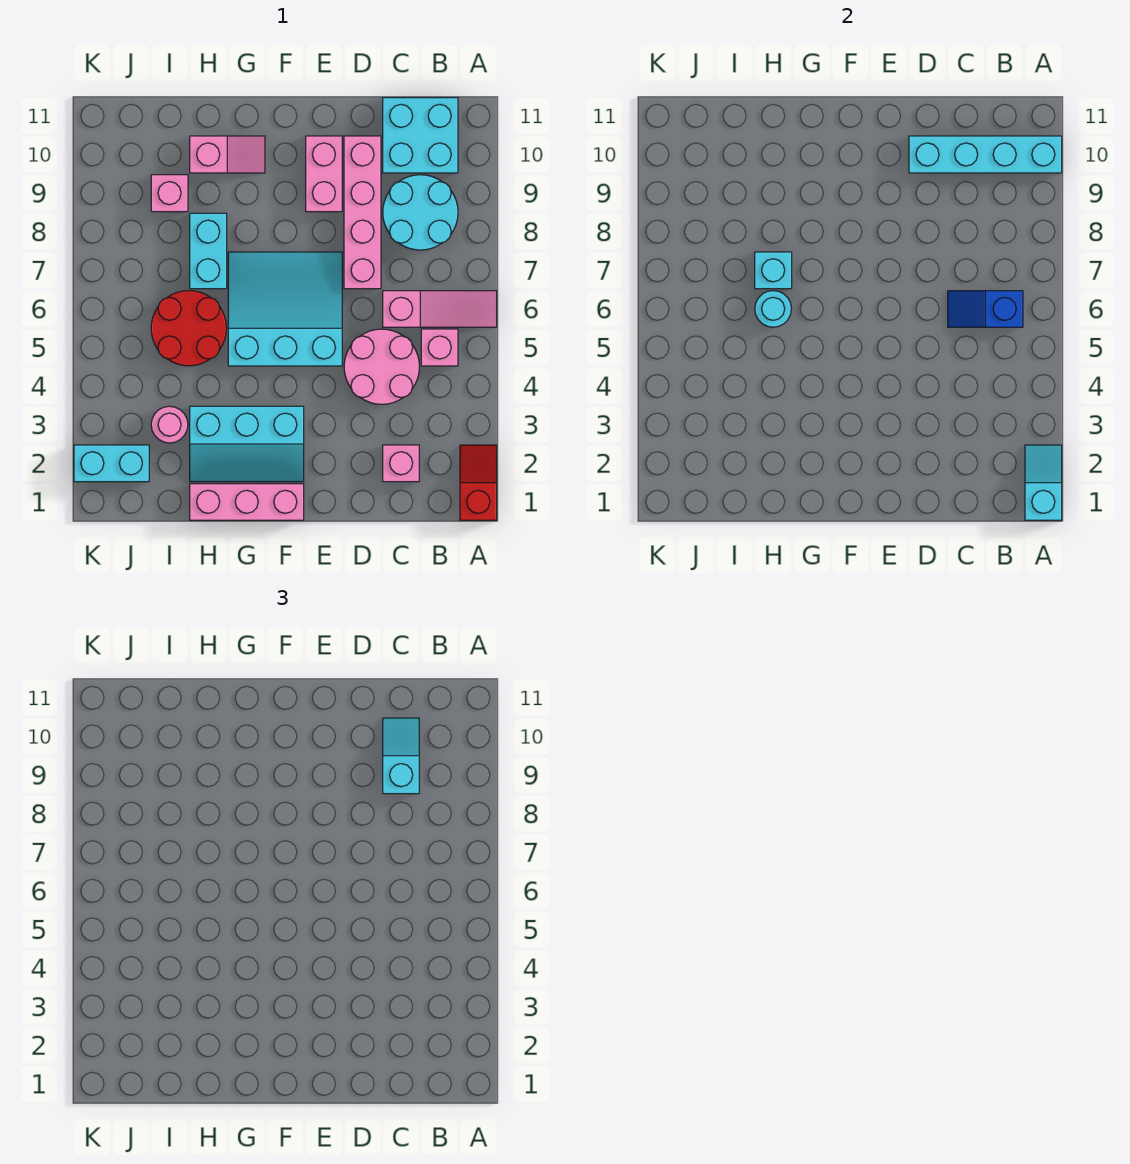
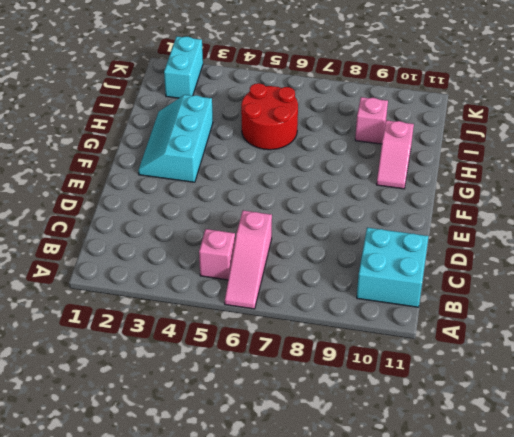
none -> red slope A1:A2 level 1 top 1
none -> cyan round brick B8:C9 level 1
none -> pink brick C2 level 1

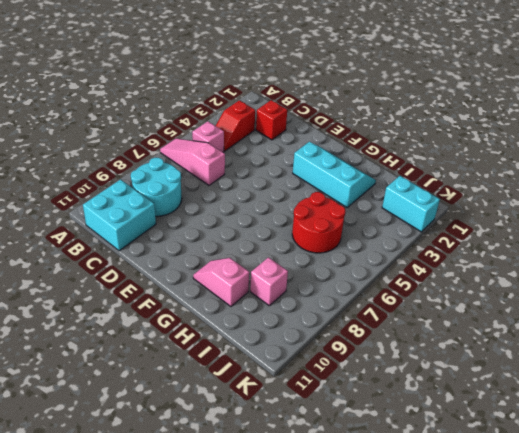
red slope B3:B4 level 1 top 3 -> red slope A1:A2 level 1 top 1
red brick C2 level 1 -> pink brick C2 level 1
none -> pink round brick C4:D5 level 1
none -> pink brick D7:D10 level 1
none -> cyan slope E5:G7 level 1 top 5

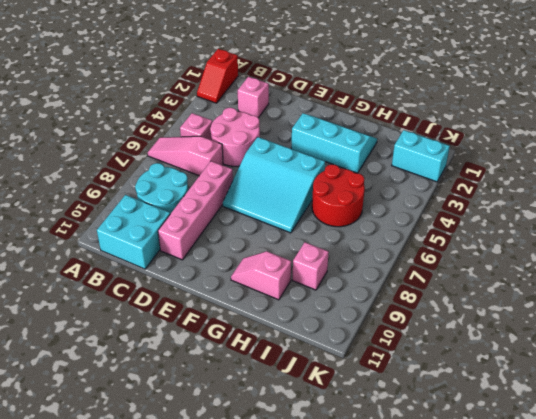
none -> pink brick E9:E10 level 1
none -> pink brick F1:H1 level 1
none -> cyan brick H7:H8 level 1

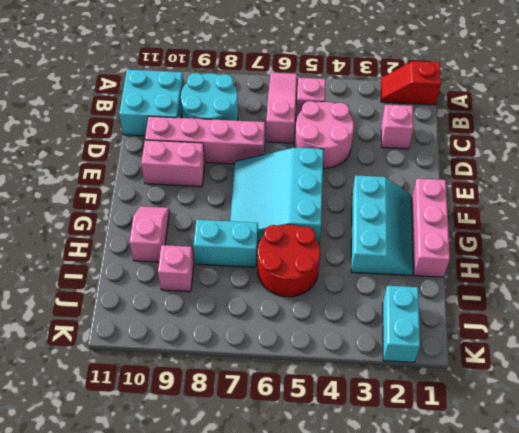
none -> pink round brick I3 level 1
none -> cyan slope A1:A2 level 2 top 1
none -> cyan brick A10:D10 level 2

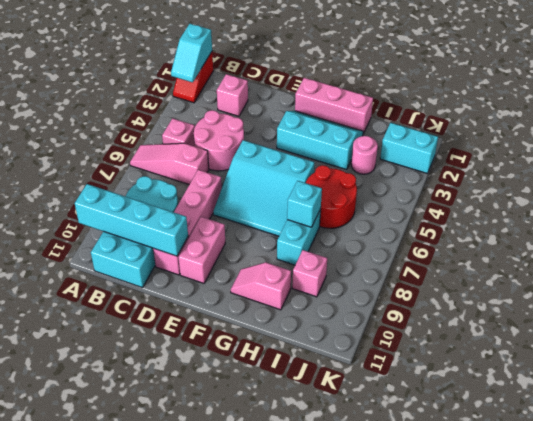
none -> blue slope B6:C6 level 2 top B
none -> cyan round brick H6 level 2
none -> cyan slope C9:C10 level 3 top 9

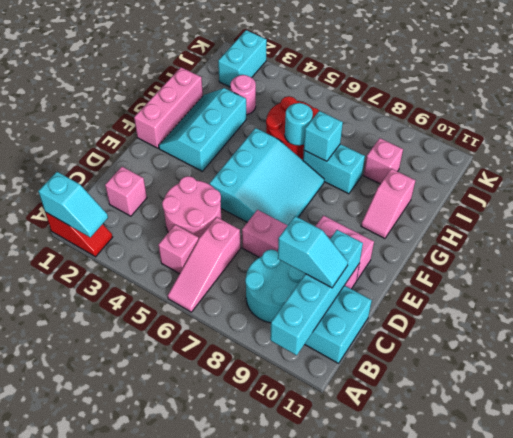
none -> blue slope B6:C6 level 2 top B

